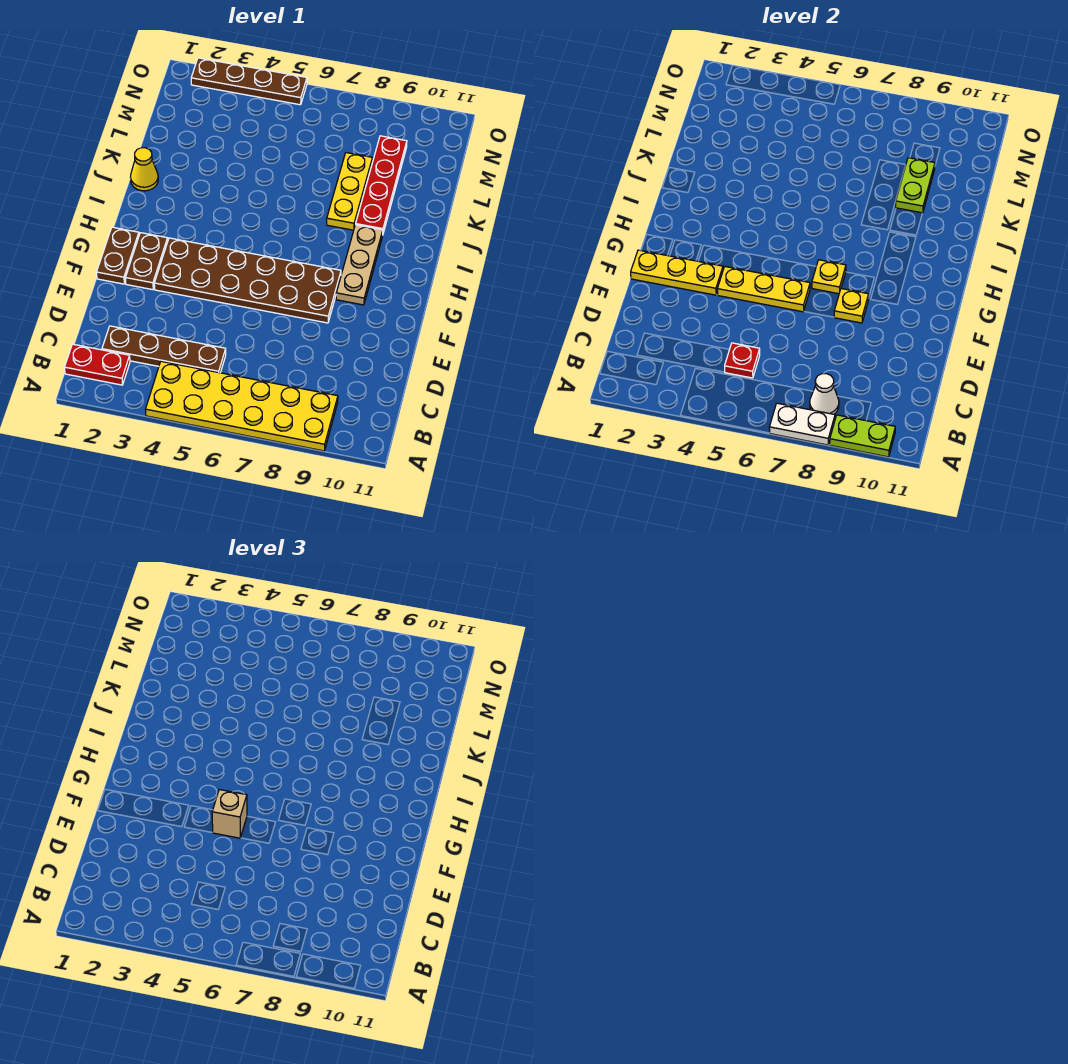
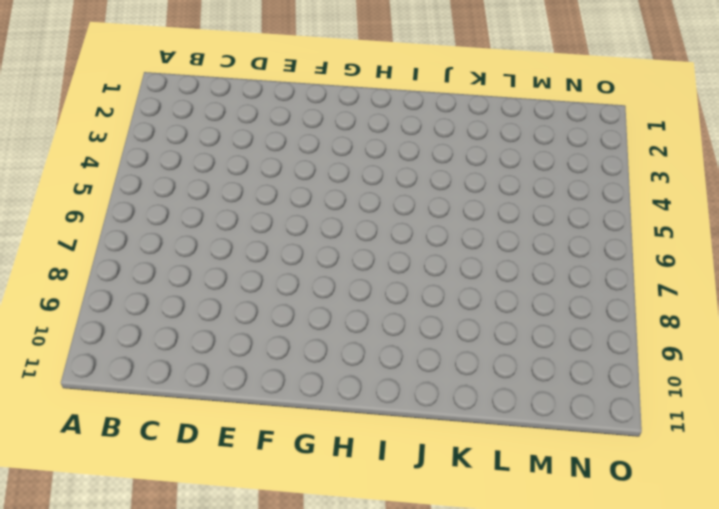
none -> yellow plate A4:B9 level 1
none -> red plate B1:B2 level 1
none -> brown plate C2:C5 level 1

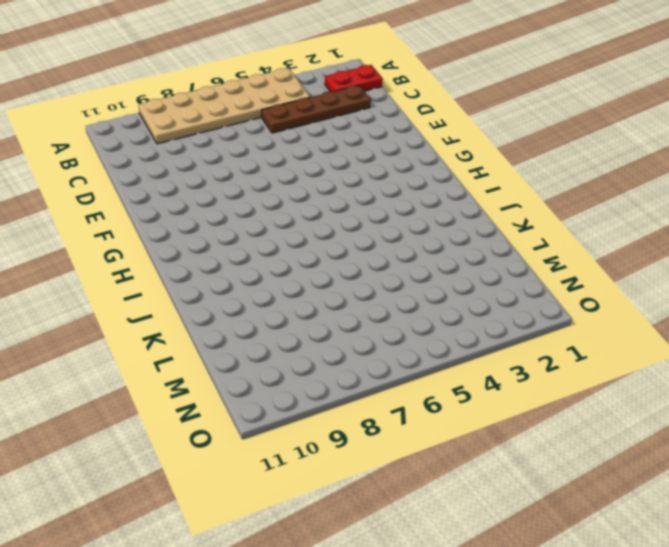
tan plate A4:B9 level 1 -> yellow plate A4:B9 level 1
none -> brown plate F1:G1 level 1
none -> brown plate F2:G2 level 1
none -> brown plate F3:G8 level 1

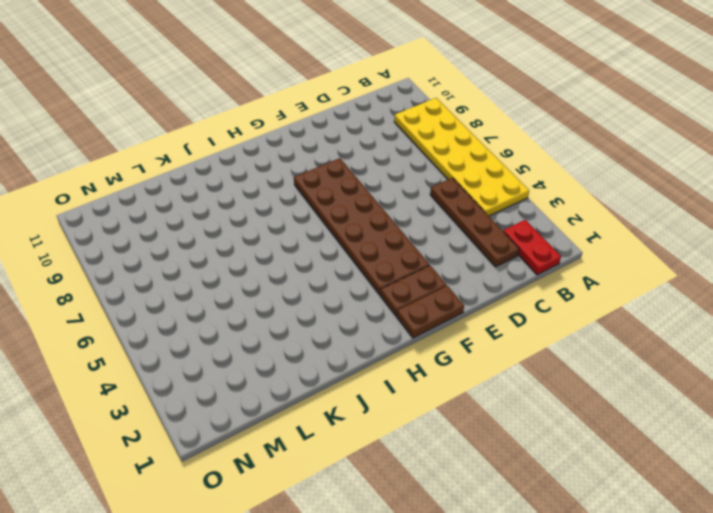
none -> tan plate G9:I9 level 1
none -> yellow cone J1 level 1
none -> yellow plate J8:L8 level 1

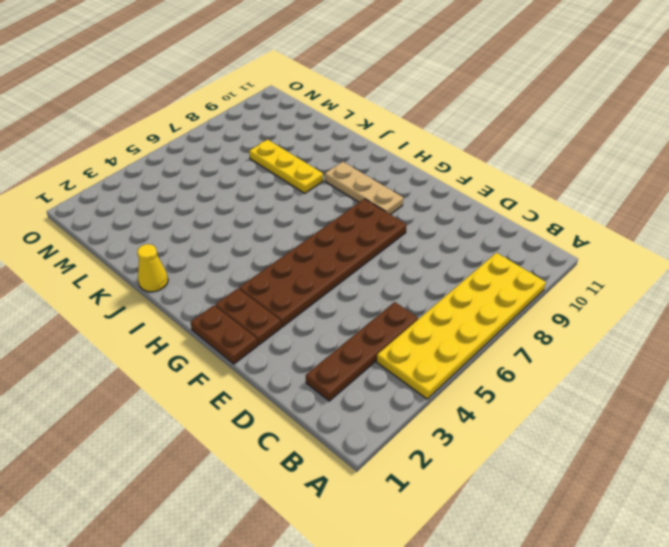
none -> red plate B1:B2 level 1
none -> red plate J9:M9 level 1
none -> brown plate O2:O5 level 1

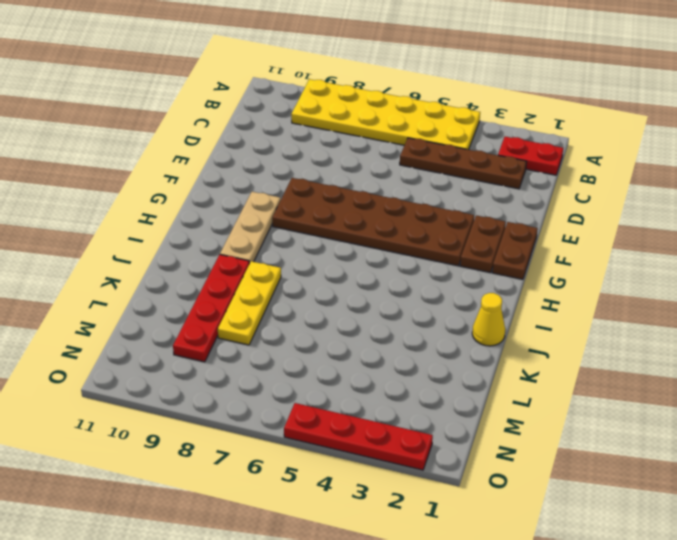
red plate O2:O5 level 1 -> brown plate O2:O5 level 1
none -> white plate A7:A8 level 2
none -> lime plate A9:A10 level 2
none -> white cone B8 level 2

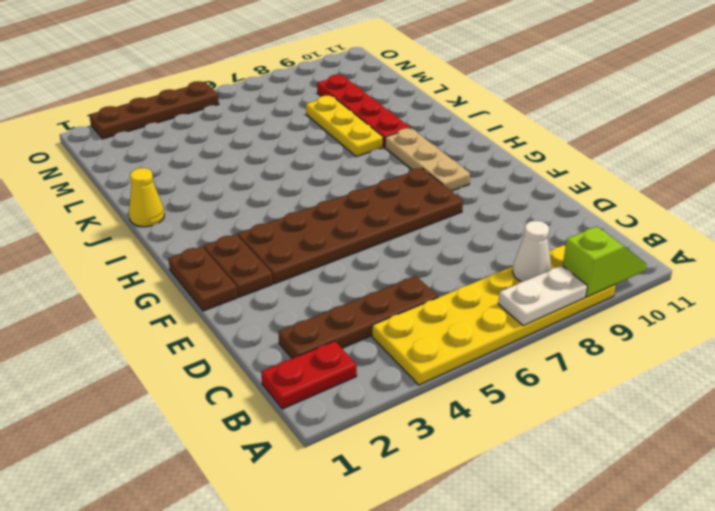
lime slope A9:A10 level 2 top 9 -> lime plate A9:A10 level 2
none -> red plate C5 level 2
none -> yellow plate F1:F3 level 2
none -> yellow plate F4:F6 level 2

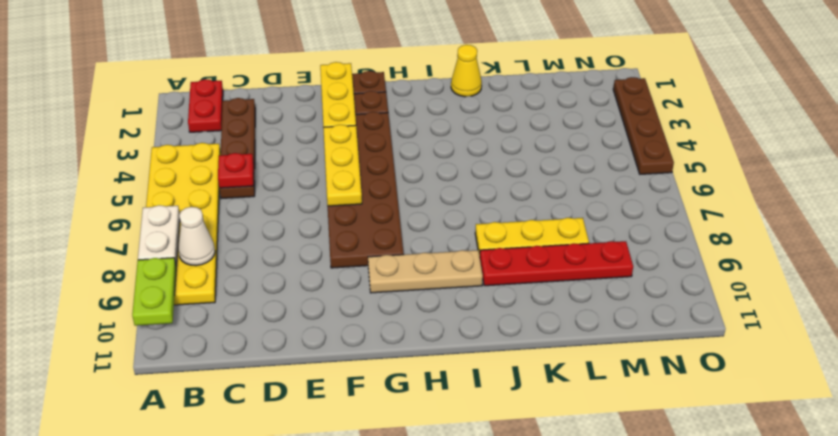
none -> yellow plate F8 level 2
none -> yellow plate G7 level 2
none -> lime plate K9:L9 level 2

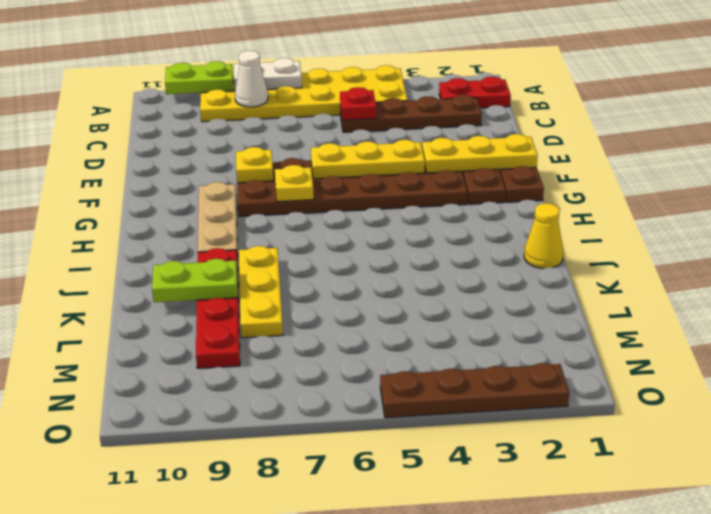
lime plate K9:K10 level 2 -> lime plate K9:L9 level 2
none -> tan brick F5 level 3

